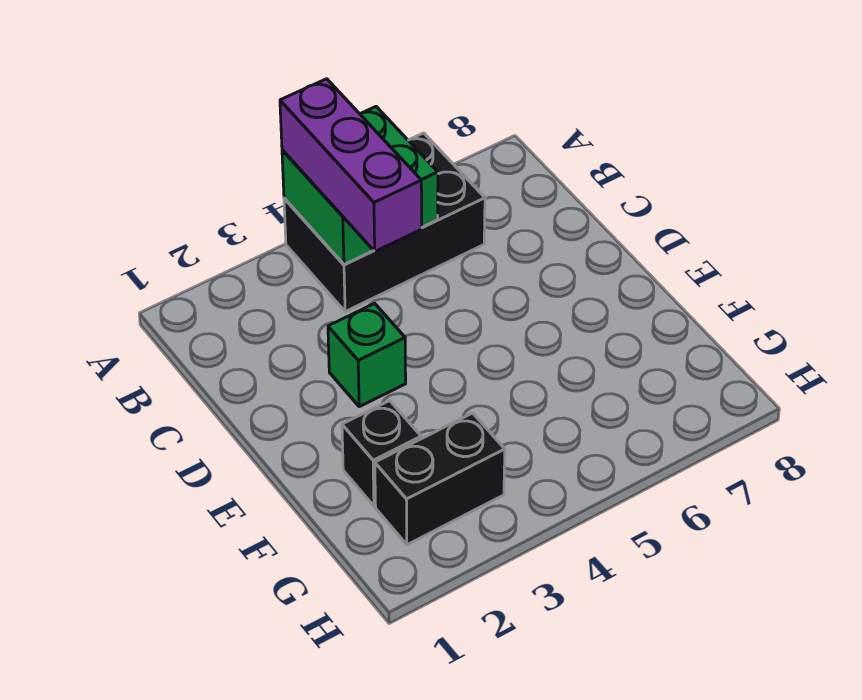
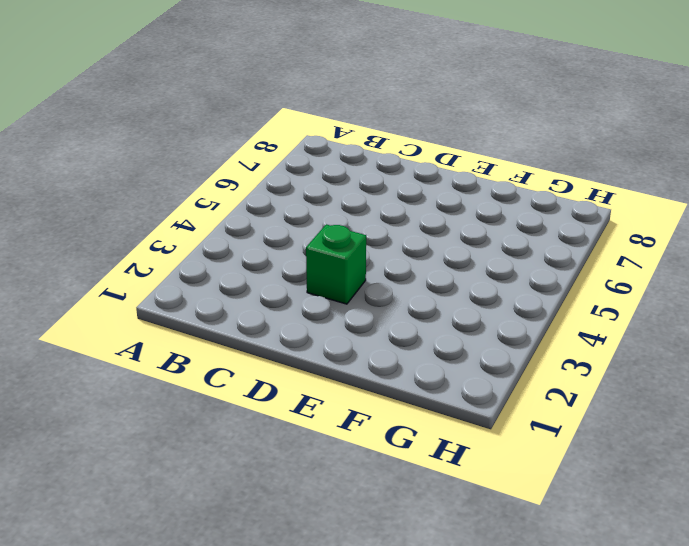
none -> black brick A4:B6 level 1
none -> black brick F2 level 1

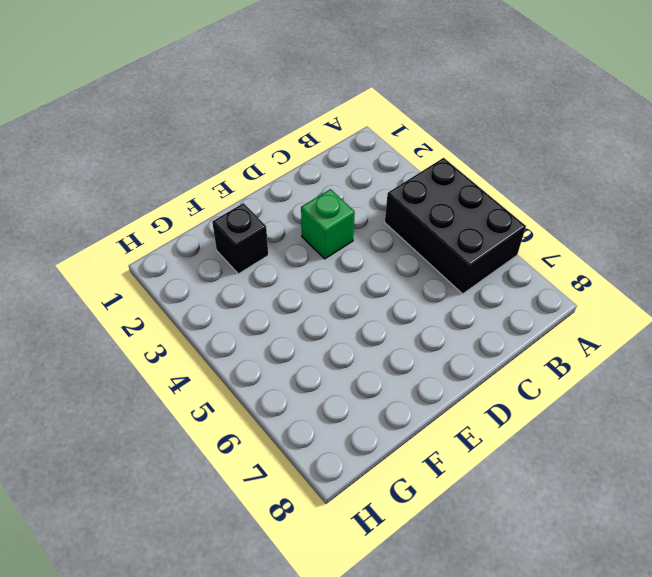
none -> black brick G2:G3 level 1
none -> green brick A4:B5 level 2

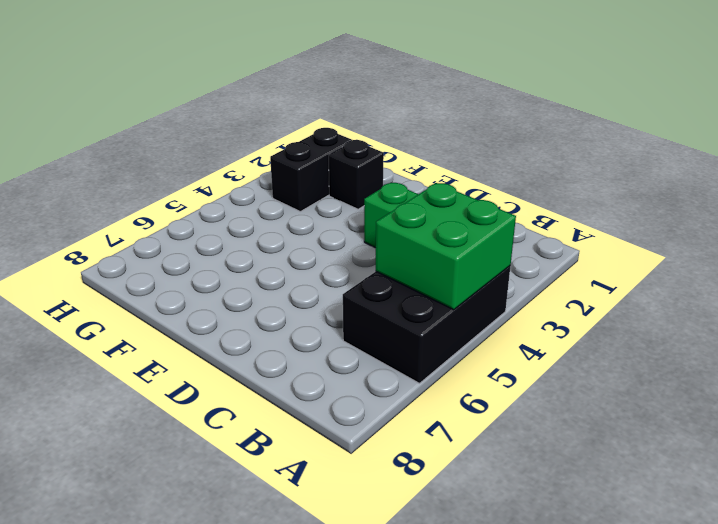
none -> purple brick A4:C4 level 3

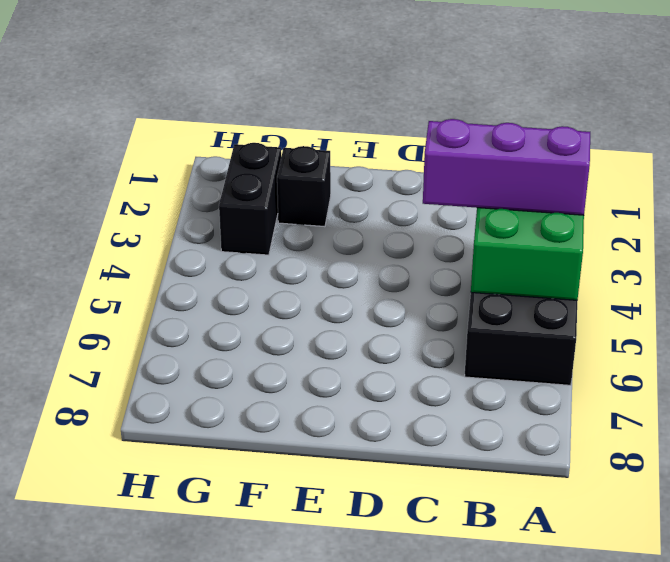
none -> green brick D3 level 1

